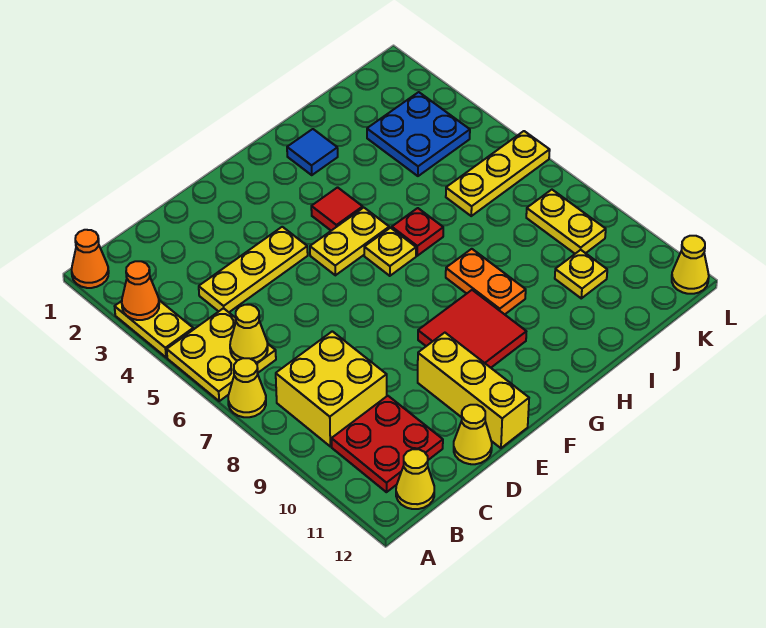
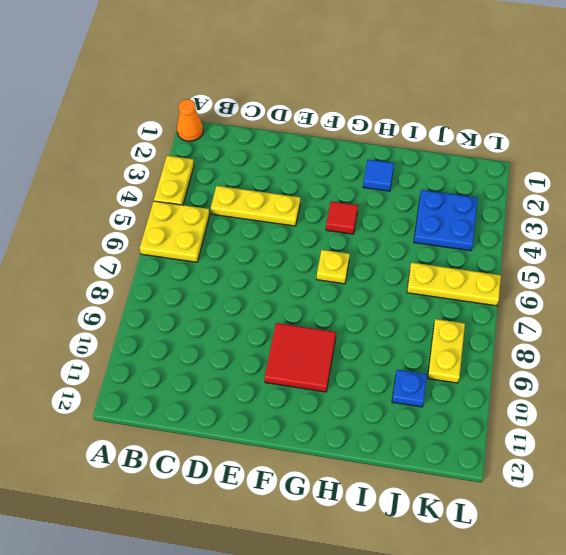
blue plate J10 level 1 -> yellow plate J10 level 1
none -> yellow cone A7 level 1
none -> yellow brick B8:C9 level 1
none -> red plate B10:C11 level 1

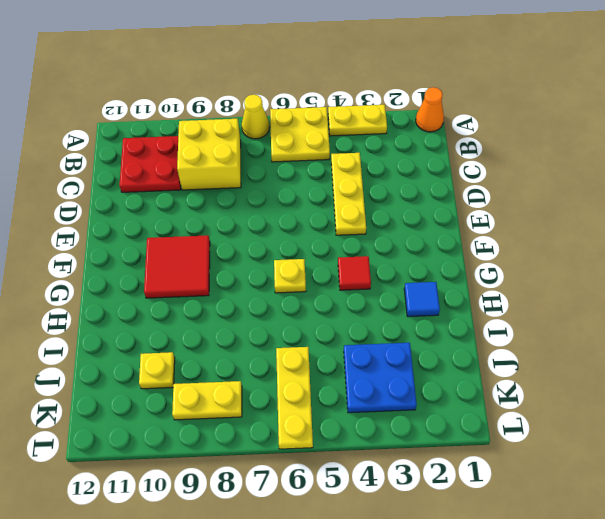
none -> yellow cone B12 level 1
none -> yellow cone D12 level 1
none -> yellow brick E10:E12 level 1

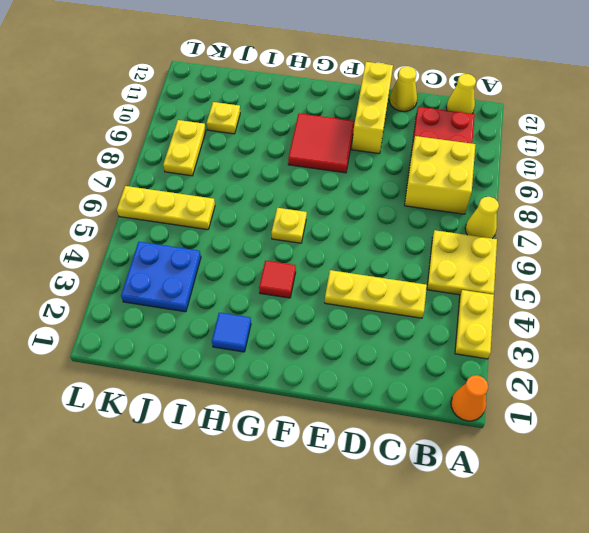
none -> yellow plate F5:G5 level 1
none -> red plate H6 level 1
none -> orange plate H8:H9 level 1

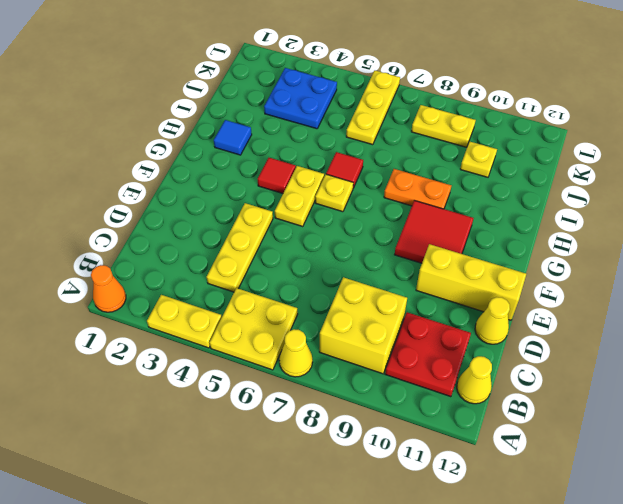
red tile H6 level 1 -> red plate H6 level 1
none -> yellow cone L12 level 1
none -> orange cone A3 level 2
none -> yellow cone B6 level 2

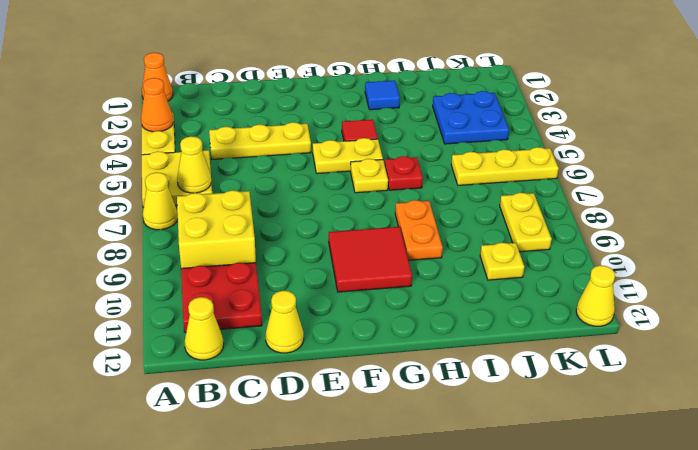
none -> yellow brick E10:E12 level 1

